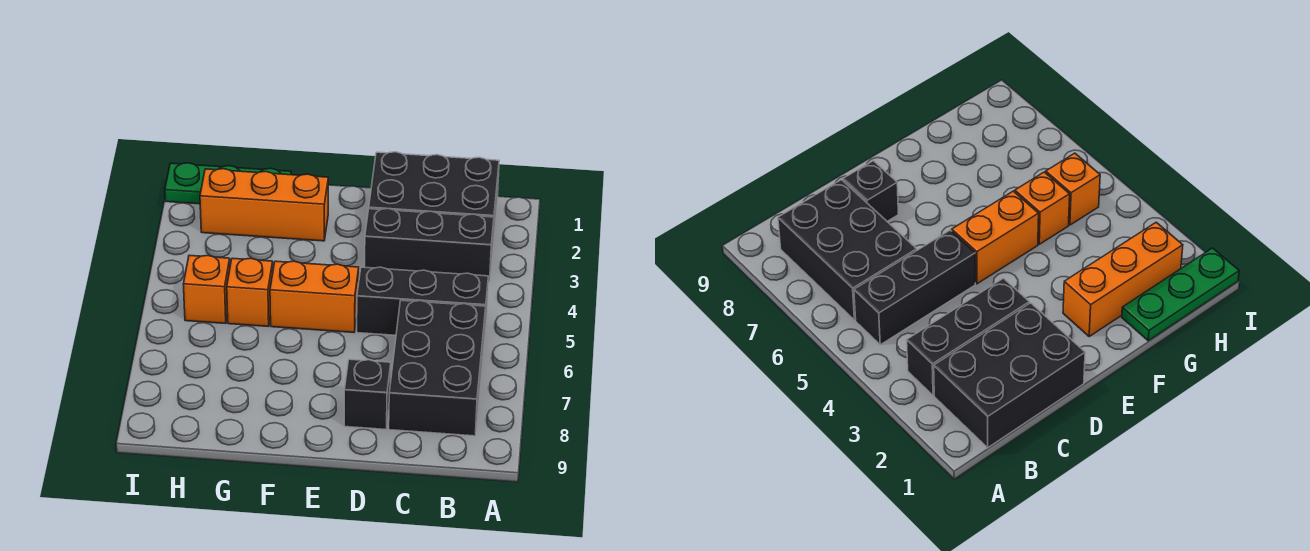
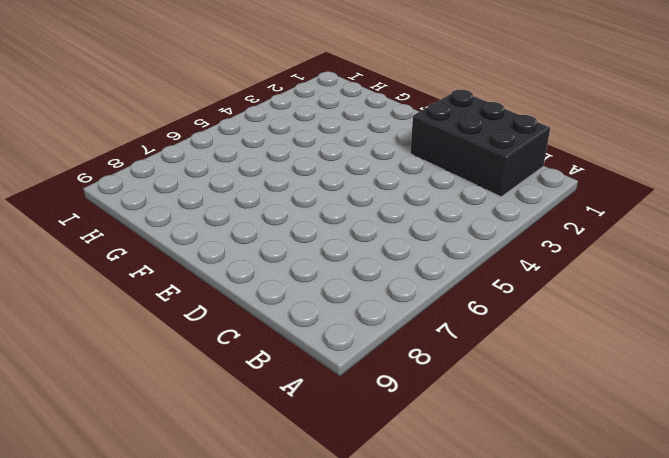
none -> black brick B3:D3 level 1
none -> black brick B5:D5 level 1

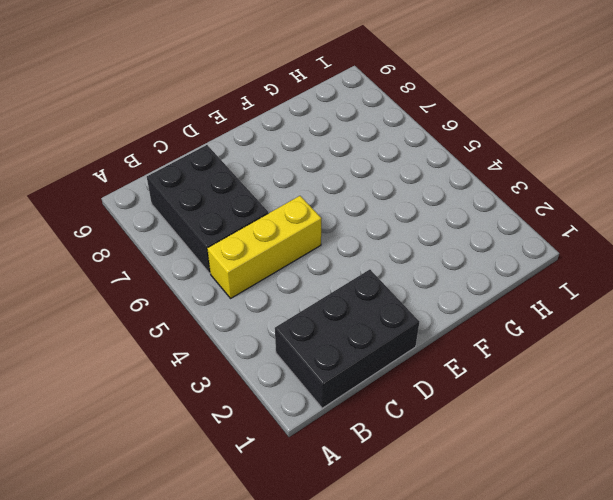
yellow brick B5:D5 level 1 -> black brick B5:D5 level 1
none -> black brick B3:D3 level 1
none -> black brick D8 level 1

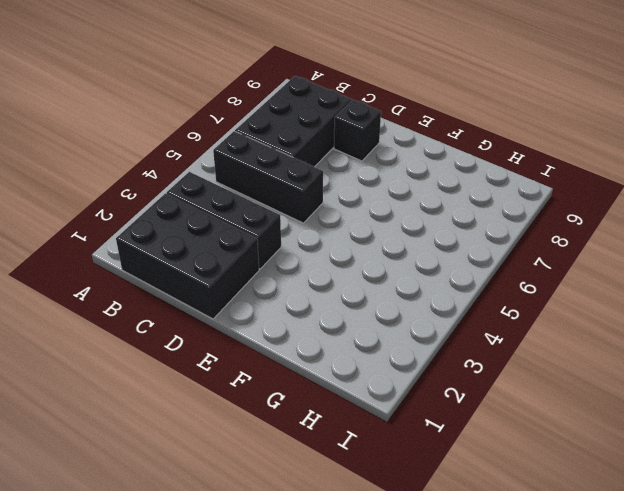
none -> orange brick E5:F5 level 1
none -> orange brick F2:H2 level 1

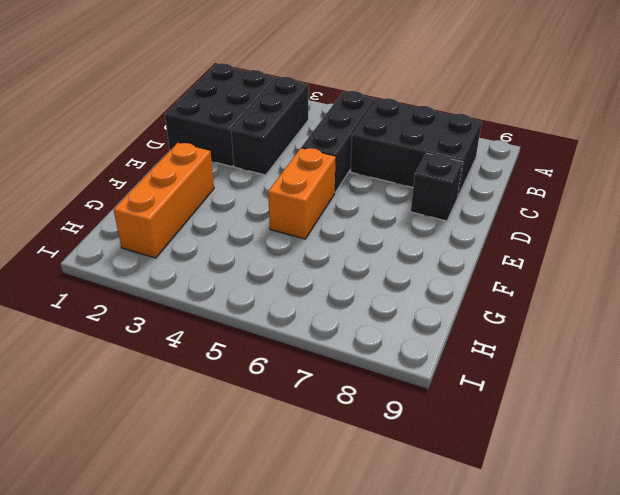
none -> green plate G1:I1 level 1
none -> orange brick G5 level 1

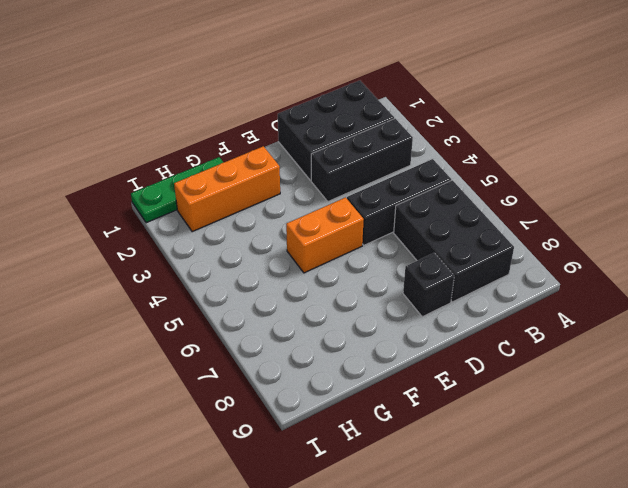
none -> orange brick G5 level 1
none -> orange brick H5 level 1

